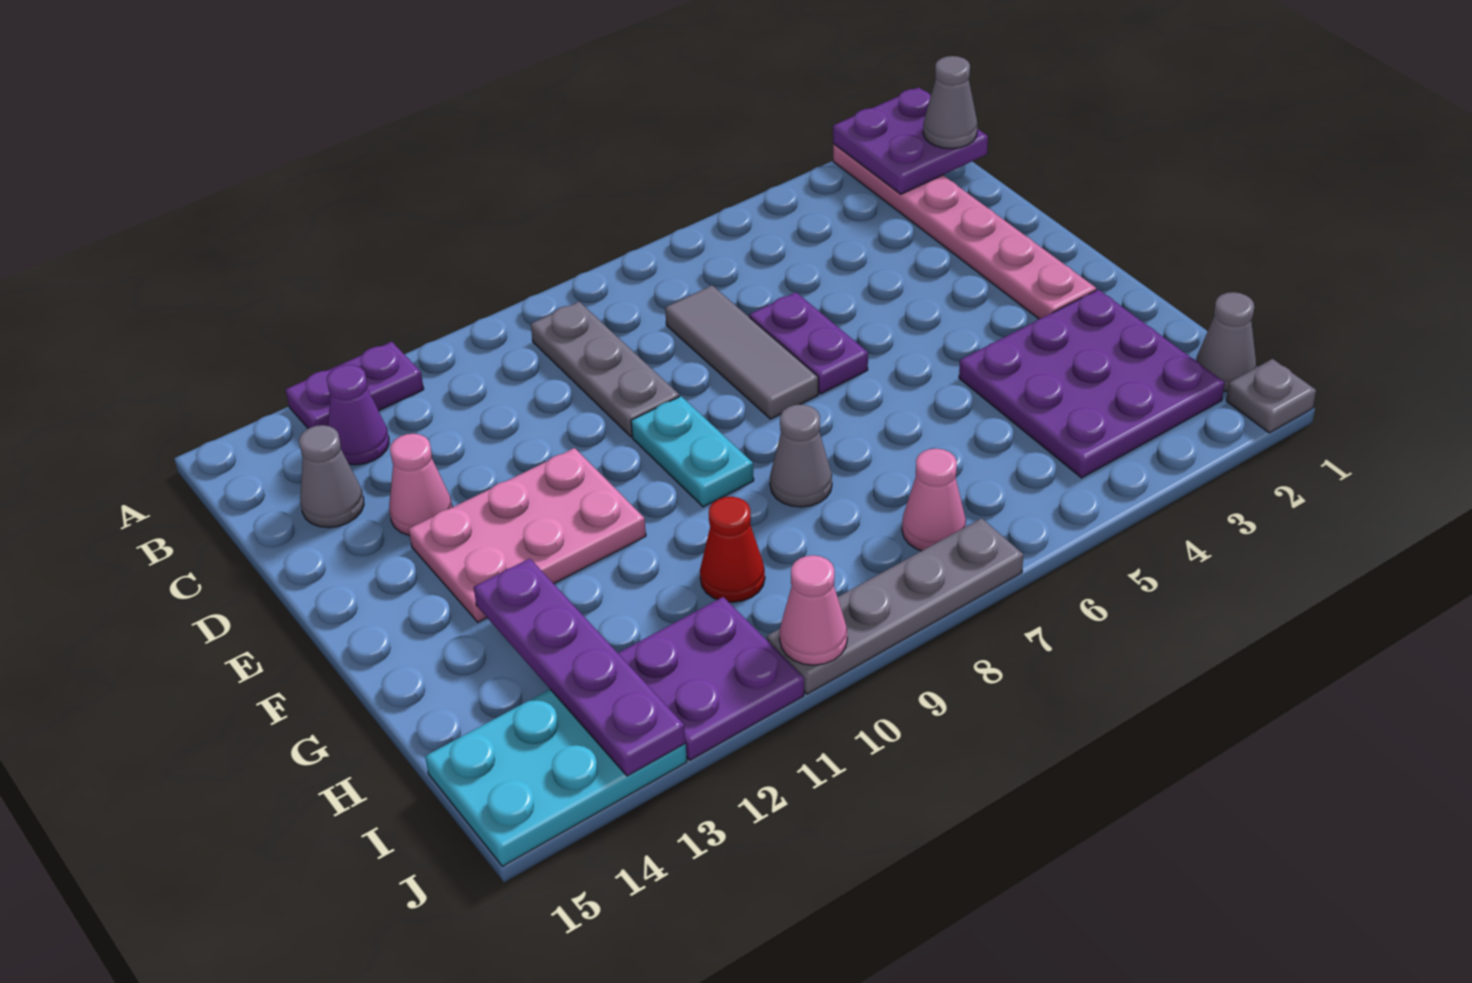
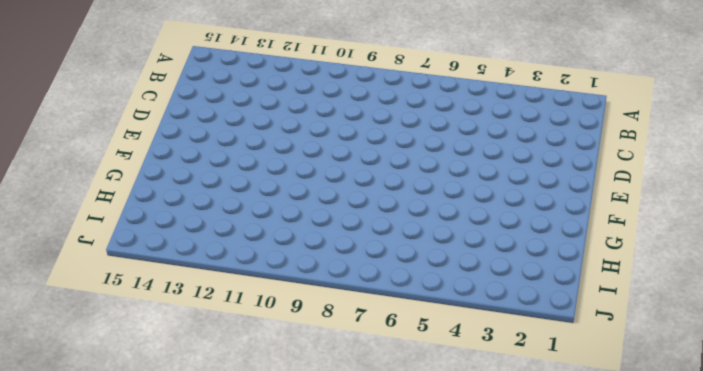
none -> pink plate A2:F2 level 1
none -> purple plate A12:A13 level 1
none -> grey plate B9:D9 level 1

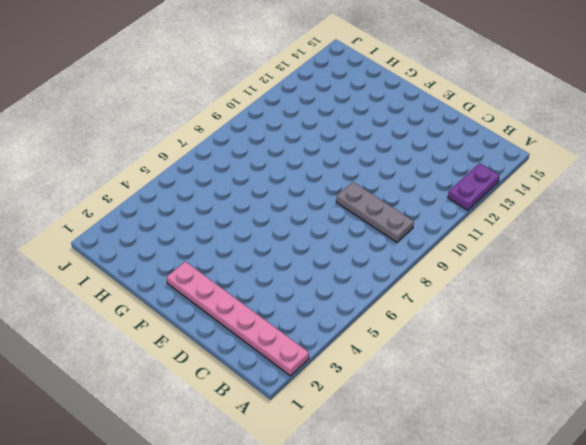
none -> purple cone B13 level 1
none -> grey tile C7:E7 level 1
none -> grey cone C14 level 1

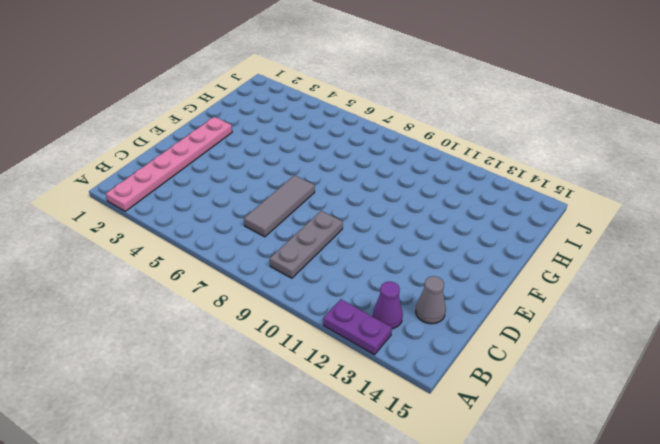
none -> purple plate D6:E6 level 1
none -> pink cone D13 level 1
none -> cyan plate E9:F9 level 1

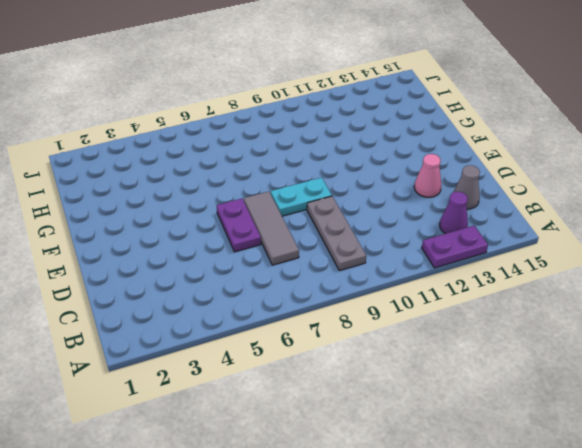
cyan plate E8:E9 level 1 -> cyan plate E9:F9 level 1
none -> pink plate A2:F2 level 1
none -> pink plate E11:F13 level 1
none -> purple plate G2:I4 level 1

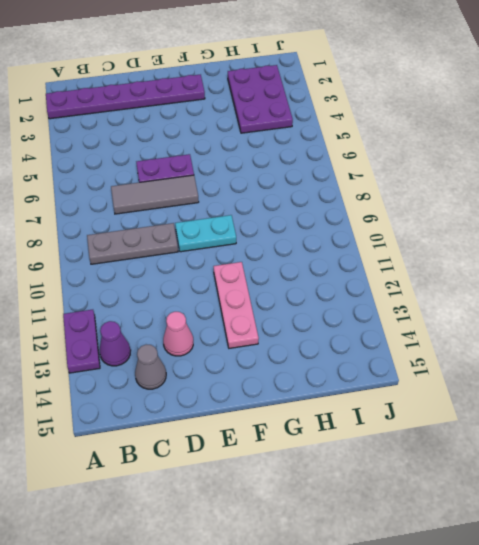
purple plate A2:F2 level 1 -> pink plate A2:F2 level 1
pink plate F11:F13 level 1 -> pink plate E11:F13 level 1
purple plate H2:I4 level 1 -> purple plate G2:I4 level 1
none -> grey cone G8 level 1
none -> red cone H10 level 1
none -> grey cone I1 level 1

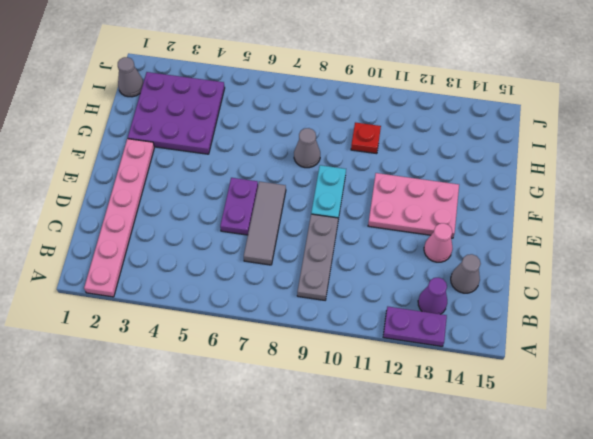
red plate H10 level 1 -> red cone H10 level 1
none -> pink cone I7 level 1
none -> purple plate I11:J12 level 1
none -> cyan plate I13:J15 level 1

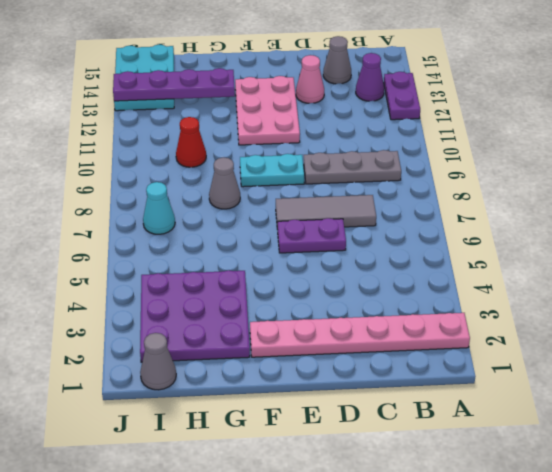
cyan cone I7 level 1 -> pink cone I7 level 1
none -> purple plate I11:J12 level 1
none -> grey plate J1 level 1
none -> grey plate J7:J10 level 1

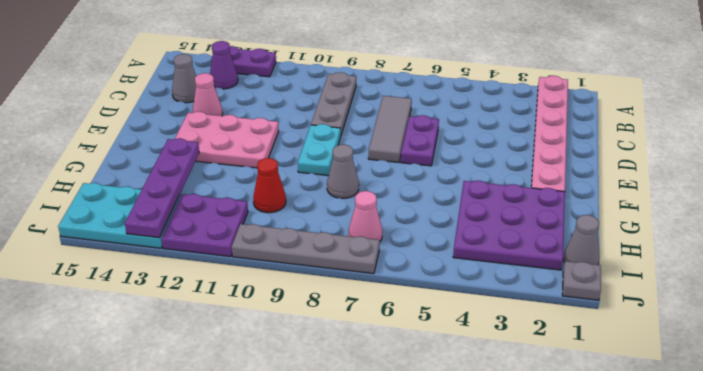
none -> purple plate A1:B2 level 2
none -> pink cone J10 level 2
none -> grey cone B1 level 3

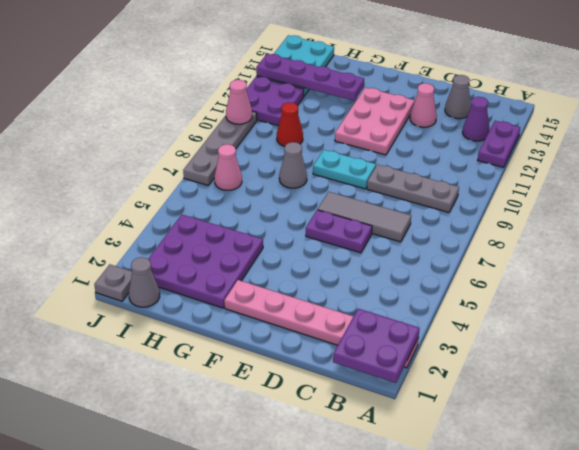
none -> grey cone B1 level 3

